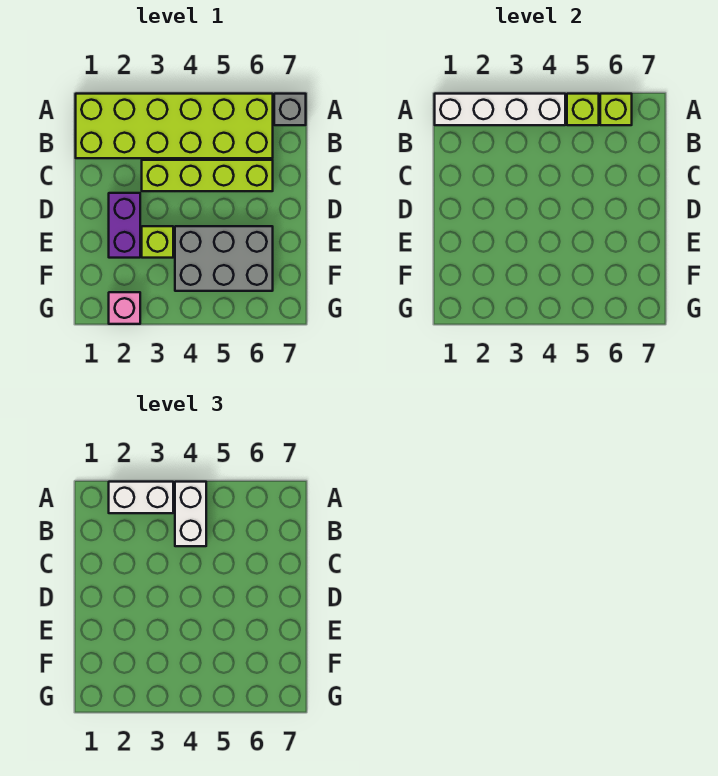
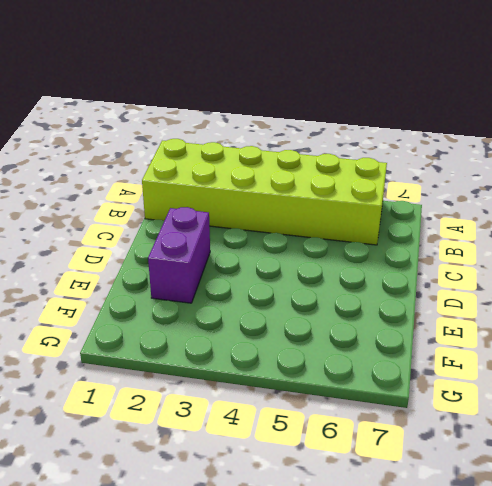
none -> grey brick A7 level 1
none -> lime brick C3:C6 level 1
none -> lime brick E3 level 1

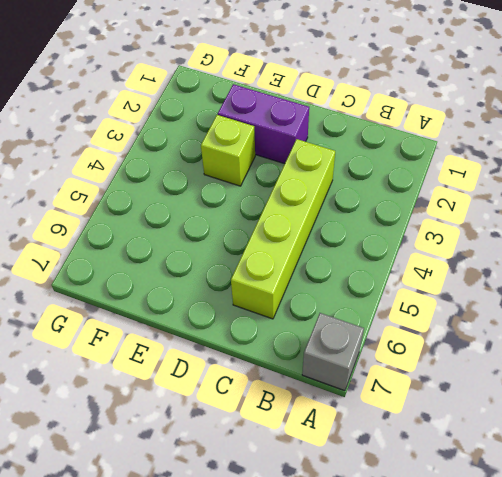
none -> lime brick A1:B6 level 1
none -> grey brick E4:F6 level 1
none -> pink brick G2 level 1

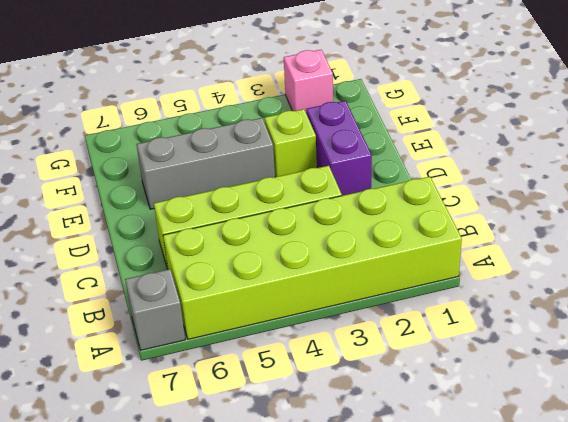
grey brick E4:E6 level 1 -> grey brick E4:F6 level 1
none -> white brick A1:A4 level 2
none -> lime brick A5 level 2
none -> lime brick A6 level 2

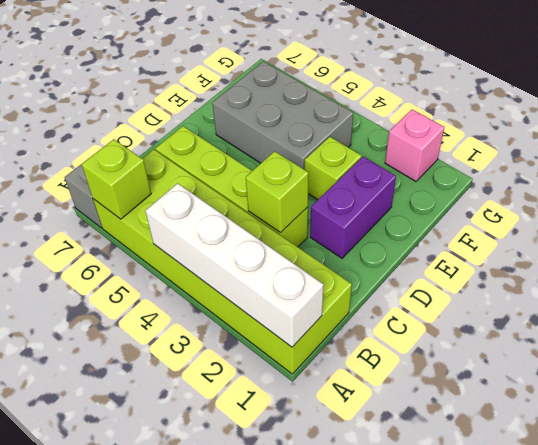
lime brick C3 level 2 -> lime brick A5 level 2
none -> white brick A2:A3 level 3
none -> white brick A4:B4 level 3

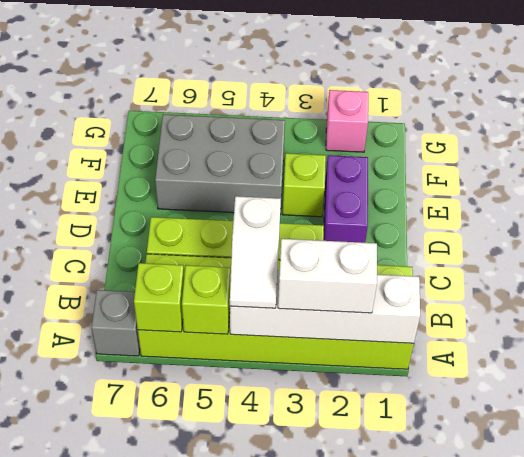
white slope A4:B4 level 3 top B -> white brick A4:B4 level 3

